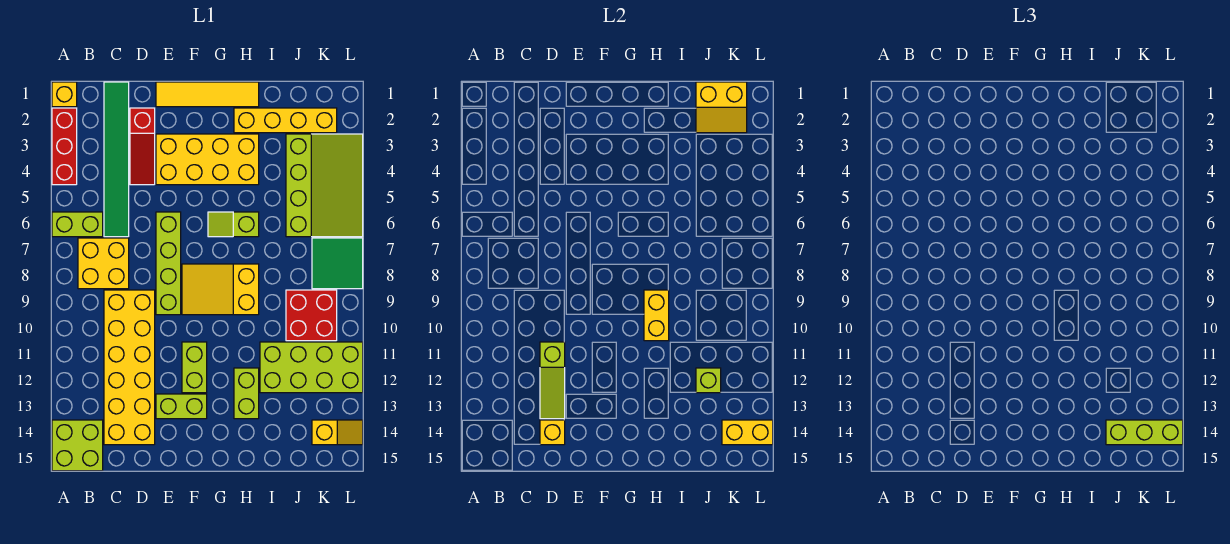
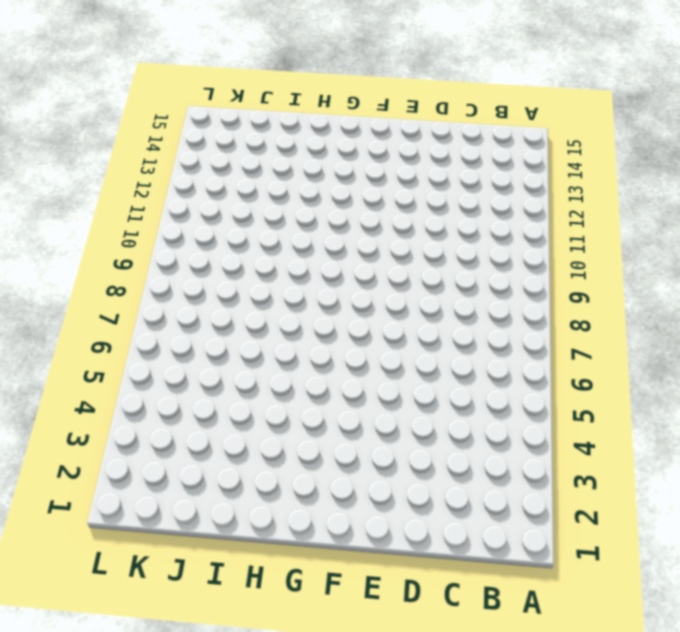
none -> yellow brick A1 level 1
none -> red brick A2:A4 level 1
none -> lime brick A6:B6 level 1

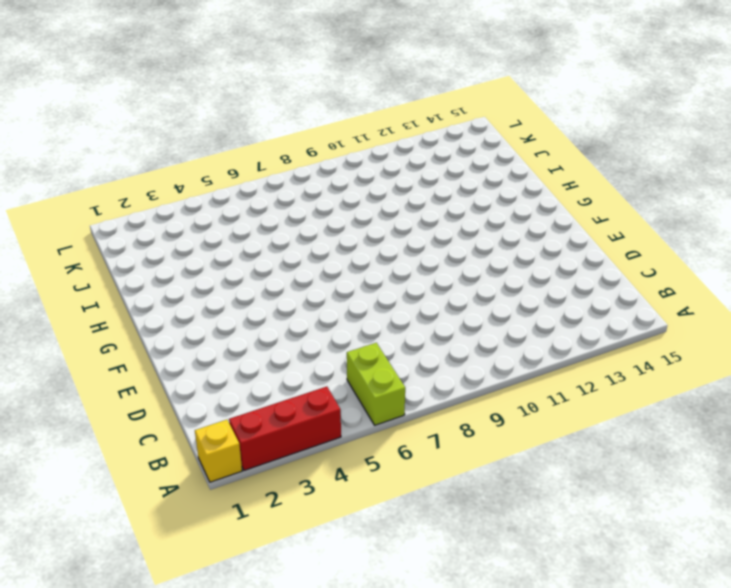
none -> lime brick A14:B15 level 1
none -> yellow brick B7:C8 level 1
none -> green tile C1:C6 level 1

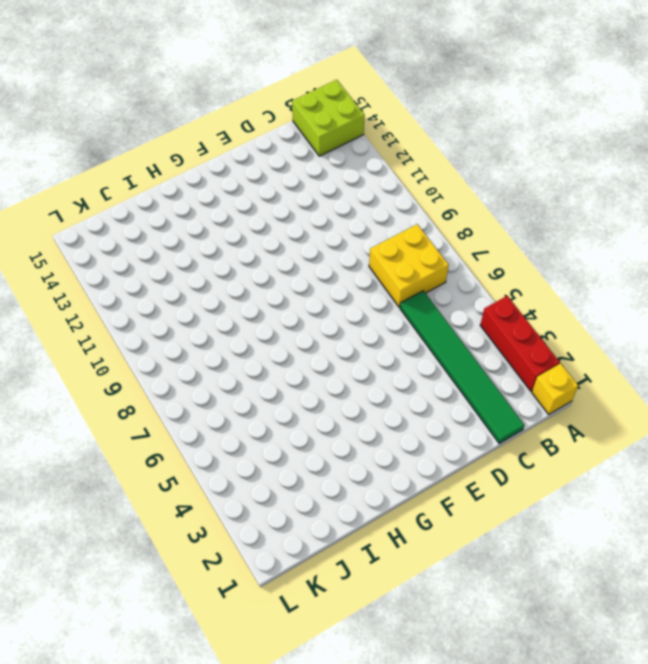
none -> lime brick A6:B6 level 1
none -> yellow brick C9:D14 level 1
none -> red slope D2:D4 level 1 top 2

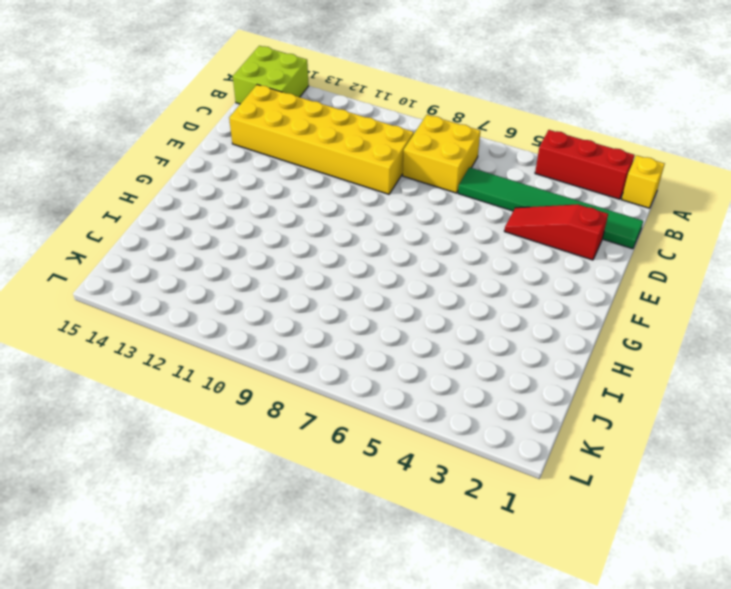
none -> lime brick A6:B6 level 1
none -> yellow tile E1:H1 level 1
none -> yellow brick E3:H4 level 1

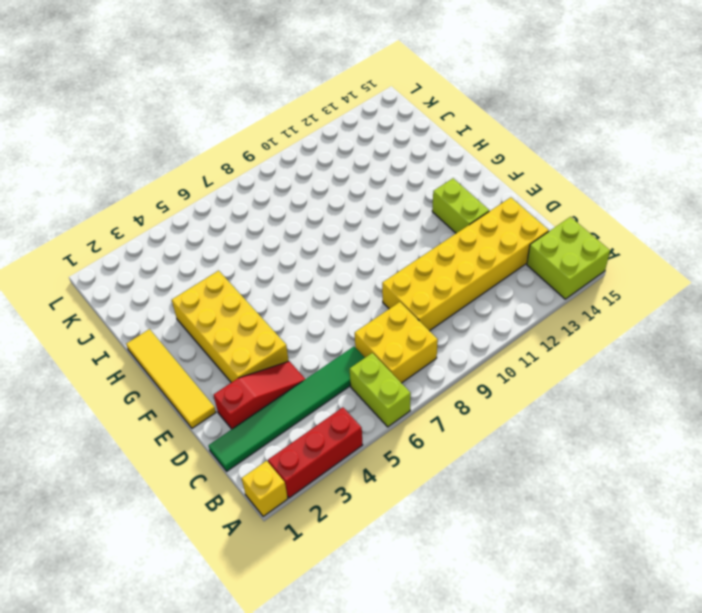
none -> lime brick E6:E9 level 1
none -> yellow slope F8:H9 level 1 top H
none -> lime brick F11:F12 level 1

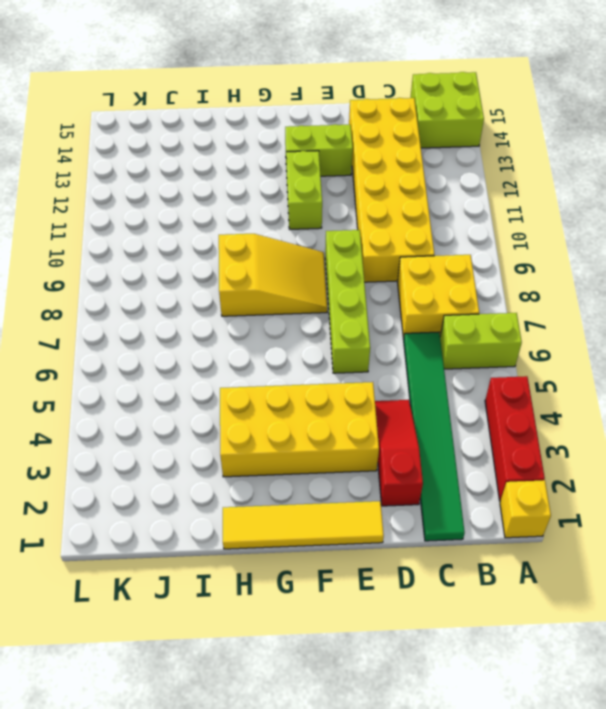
none -> lime slope G6:H6 level 1 top H
none -> yellow brick H2:K2 level 1
none -> lime brick H12:H13 level 1

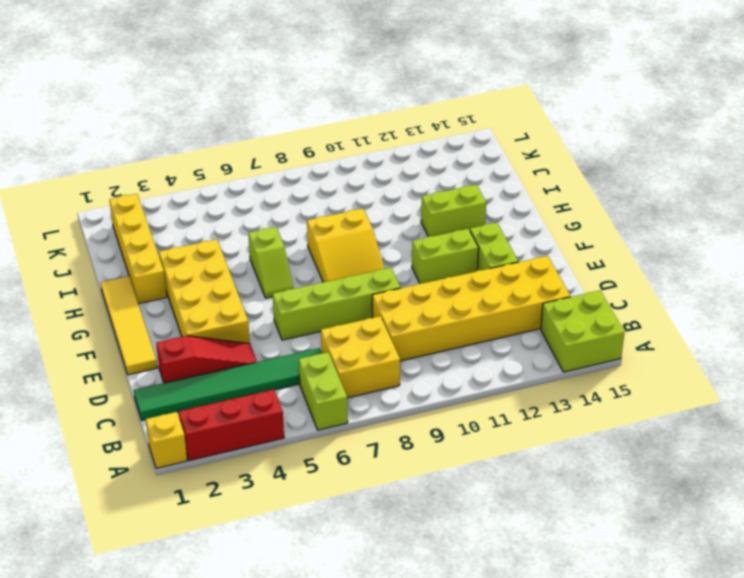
none -> lime brick I11:L12 level 1
none -> lime slope J3:L6 level 1 top J
none -> red brick J9:K10 level 1

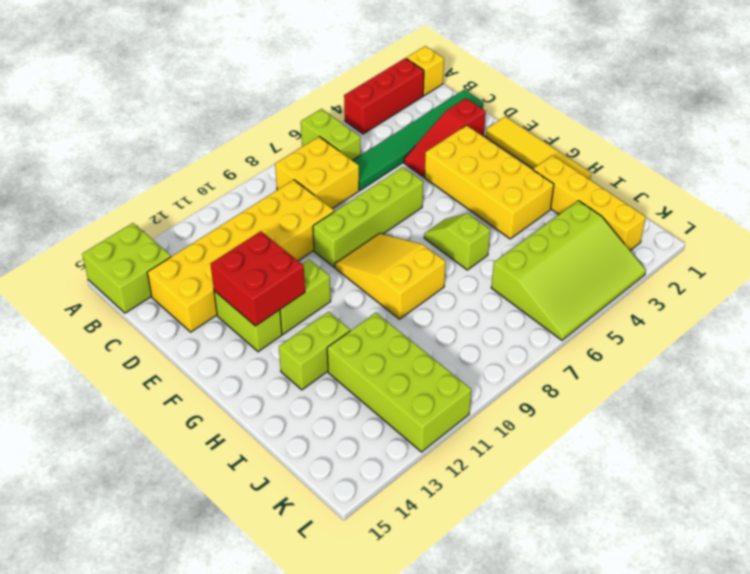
red brick E12:F13 level 2 -> red brick J9:K10 level 1
none -> green tile K7:L8 level 1
none -> yellow slope K14:L14 level 1 top K
none -> lime slope D11:D13 level 2 top 11

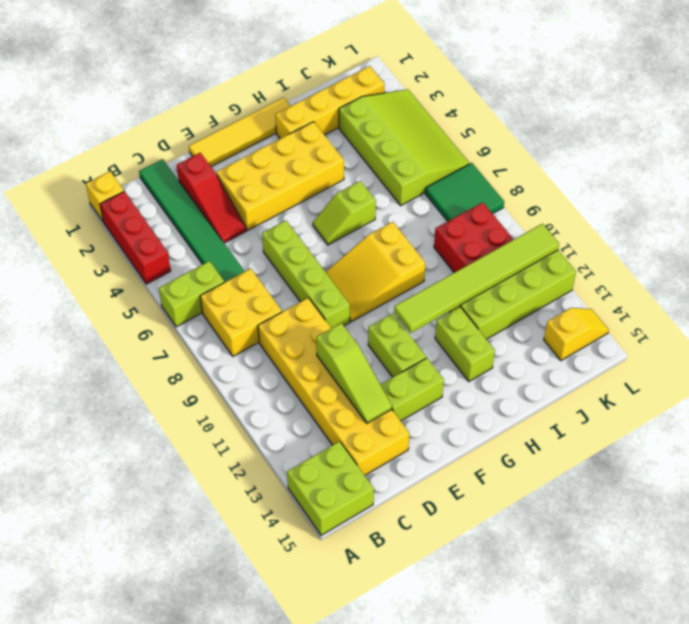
lime tile G11:L11 level 2 -> none
none -> yellow brick D14 level 2
none -> yellow brick H9:H10 level 2
none -> yellow slope J1:K2 level 2 top 1

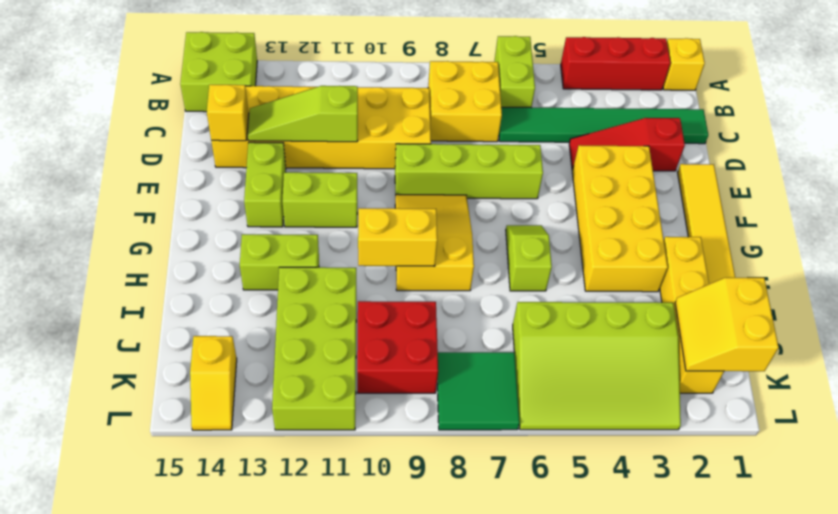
none -> lime brick J12 level 2
none -> yellow brick K14:L14 level 2
none -> lime brick J14:L14 level 3

